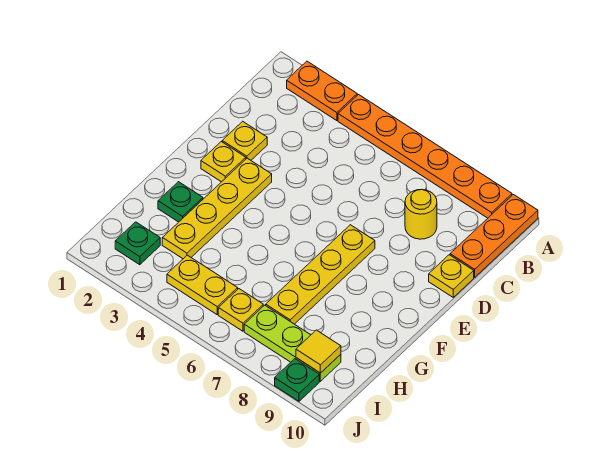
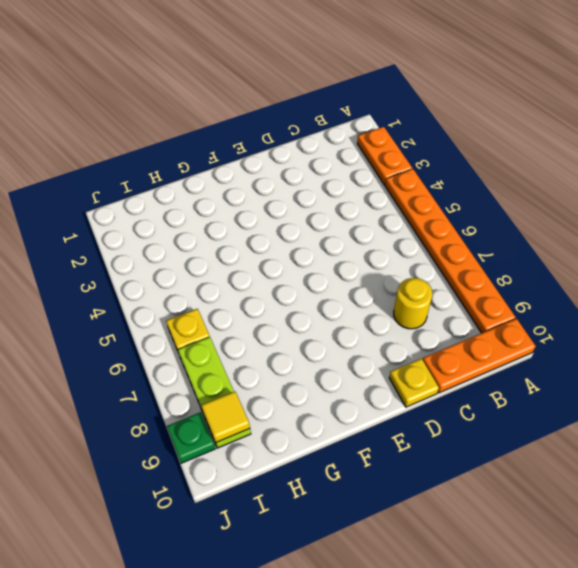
none -> yellow plate D2 level 1
none -> yellow plate E2 level 1
none -> yellow plate E3:H3 level 1

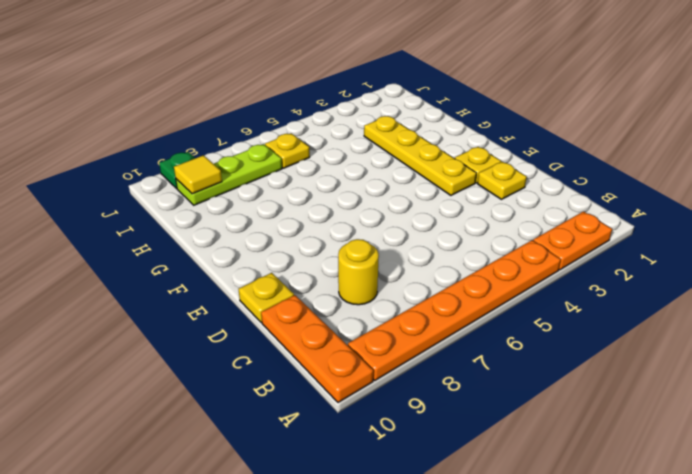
none -> yellow plate E7:H7 level 1
none -> green plate G2 level 1
none -> green plate I2 level 1

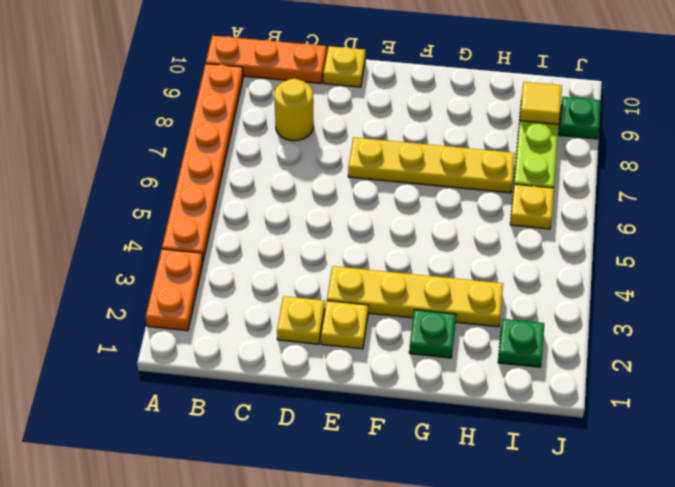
none -> yellow plate I4:I5 level 1

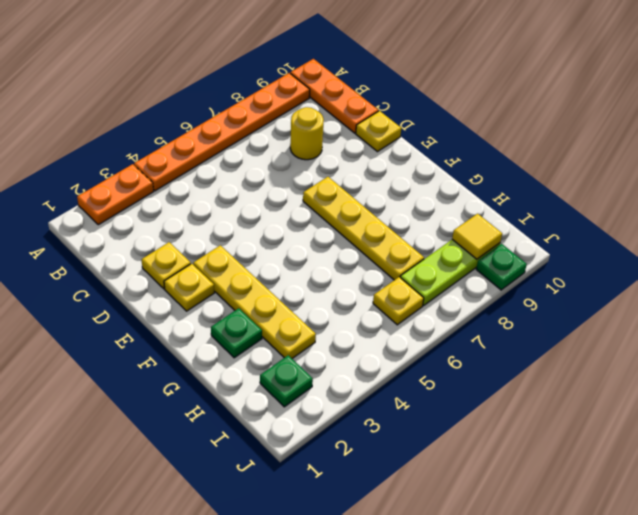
none -> yellow plate I4:I5 level 1

